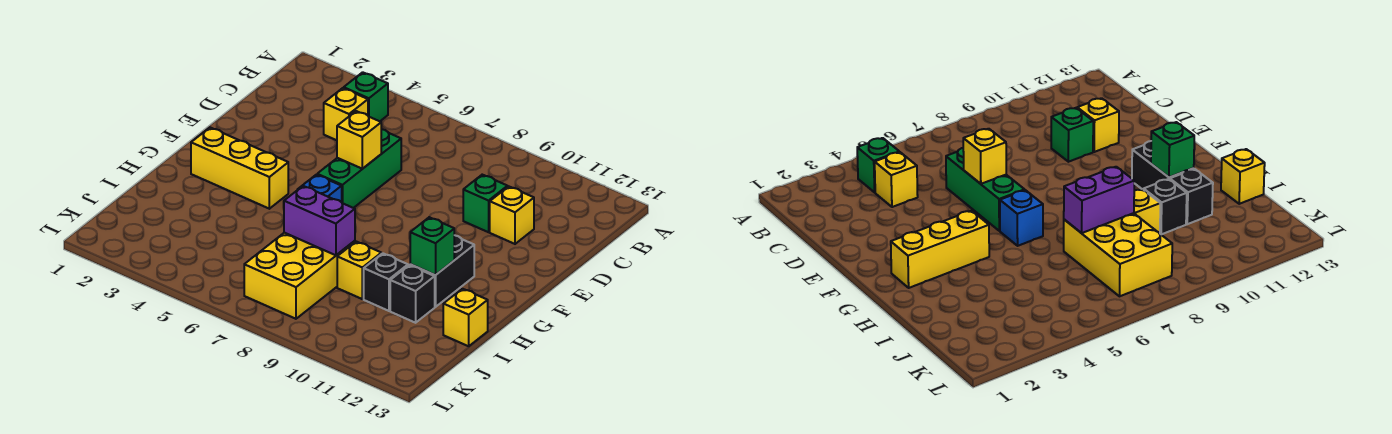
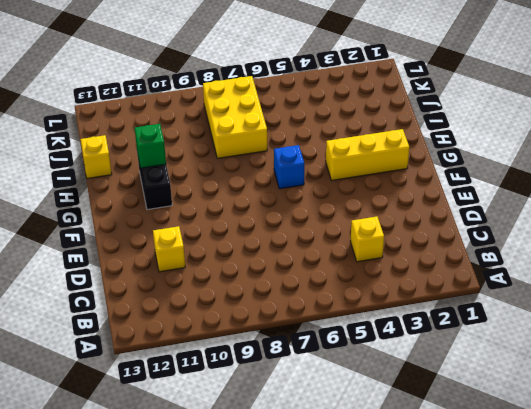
none -> green brick B4 level 1
none -> green brick D6:F6 level 1
none -> green brick D10 level 1

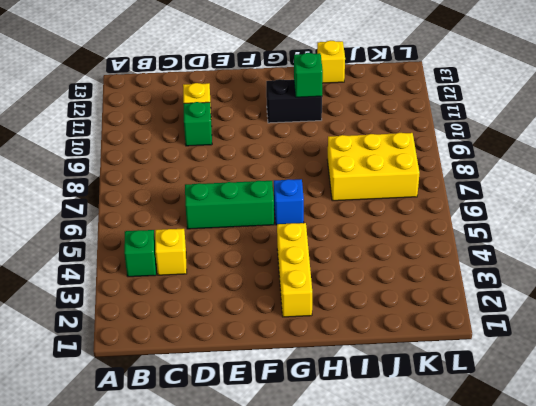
none -> yellow brick I9 level 1
none -> black brick I10 level 1
none -> black brick I11 level 1

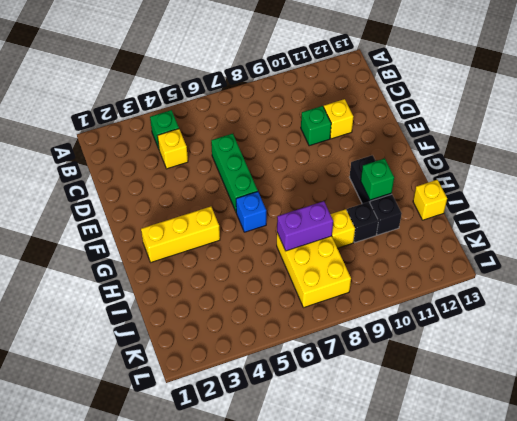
none -> yellow brick E6 level 2

